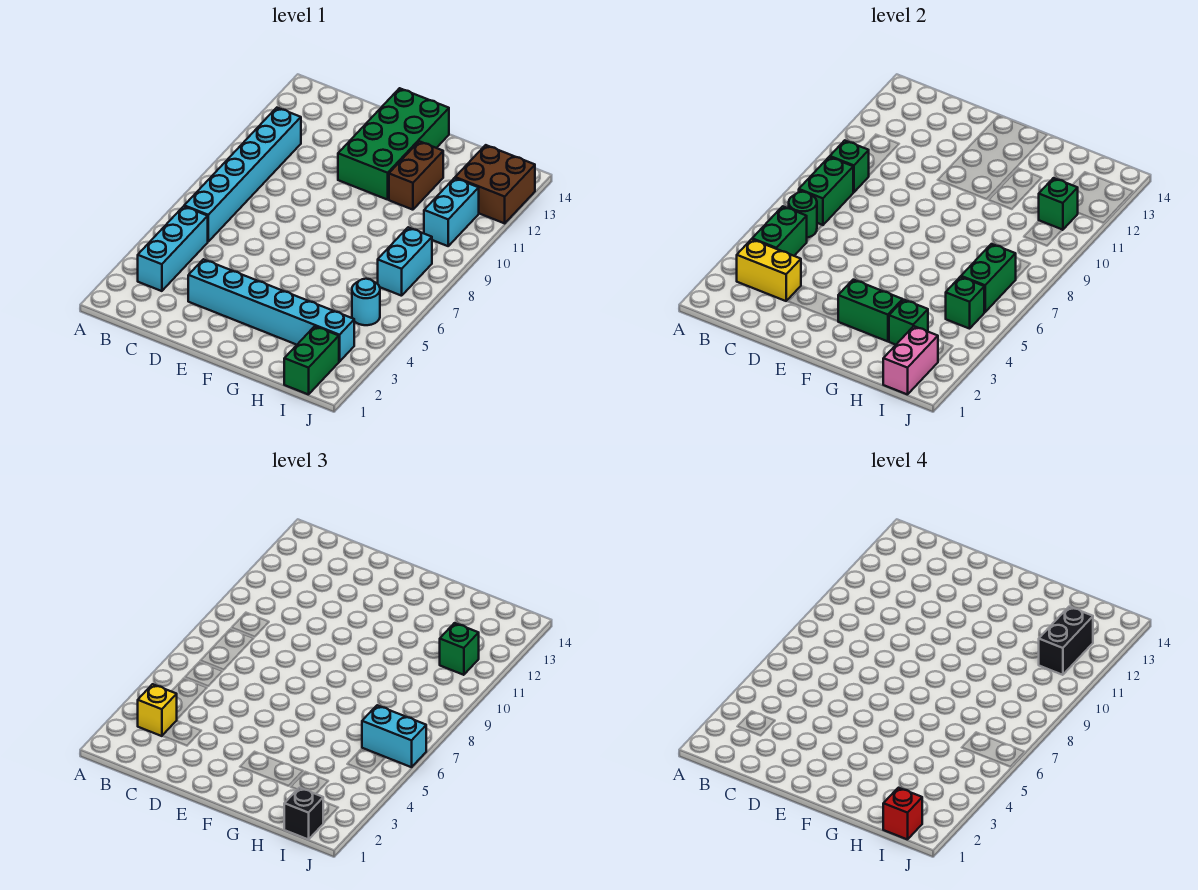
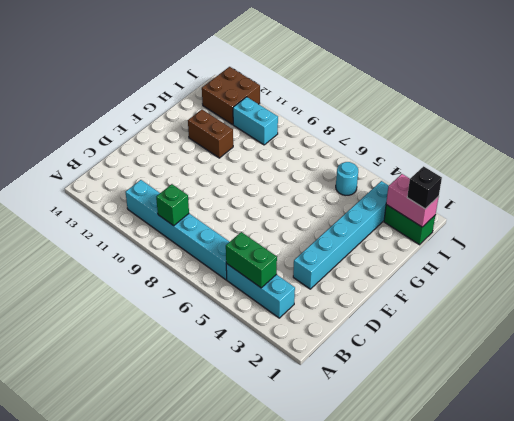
none -> green brick E11:F14 level 1
none -> cyan brick I7:I8 level 1
none -> yellow brick B3:C3 level 2

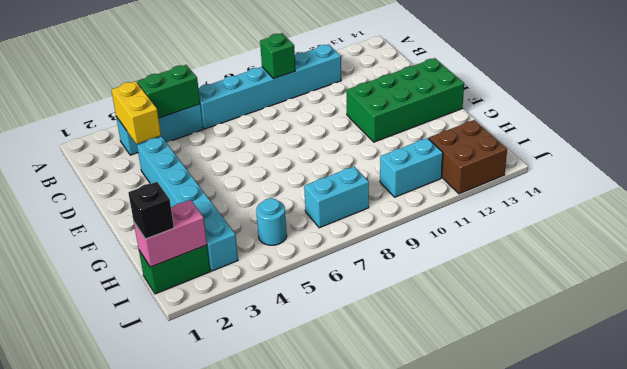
none -> brown brick G11:G12 level 1
none -> green round brick B6 level 2
none -> green brick B7:B8 level 2

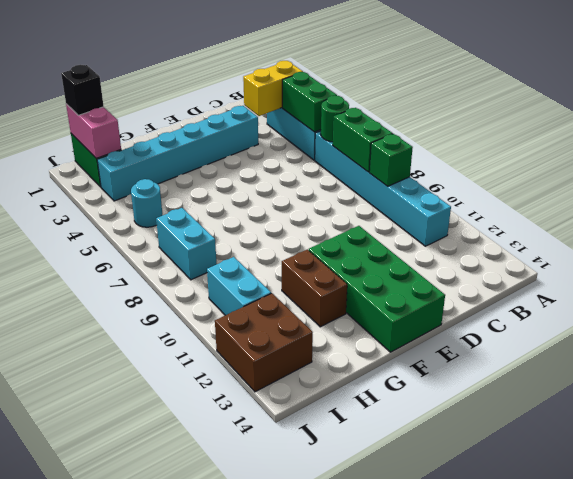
none -> green brick F3:G3 level 2
none -> green brick H3 level 2
none -> green brick I5 level 2

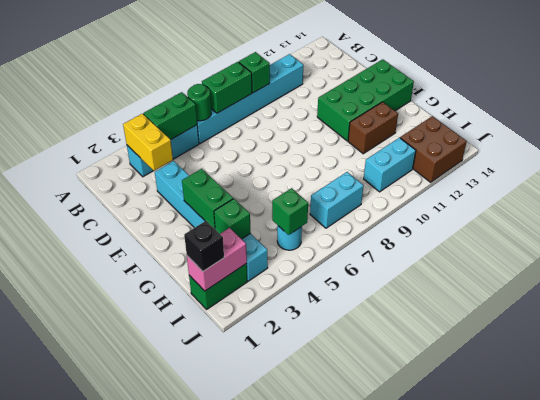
none -> green brick I6:I7 level 2
none -> green brick I11 level 2
none -> yellow brick B3 level 3

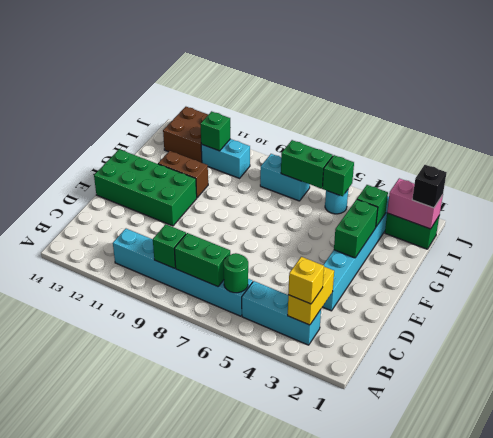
none -> green brick B4:B5 level 2
none -> cyan brick I6:J6 level 3
none -> green brick I11 level 3

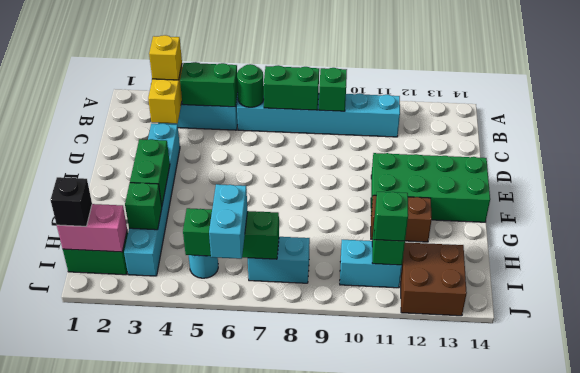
none -> red brick I1 level 4
none -> black brick I11:I12 level 4

